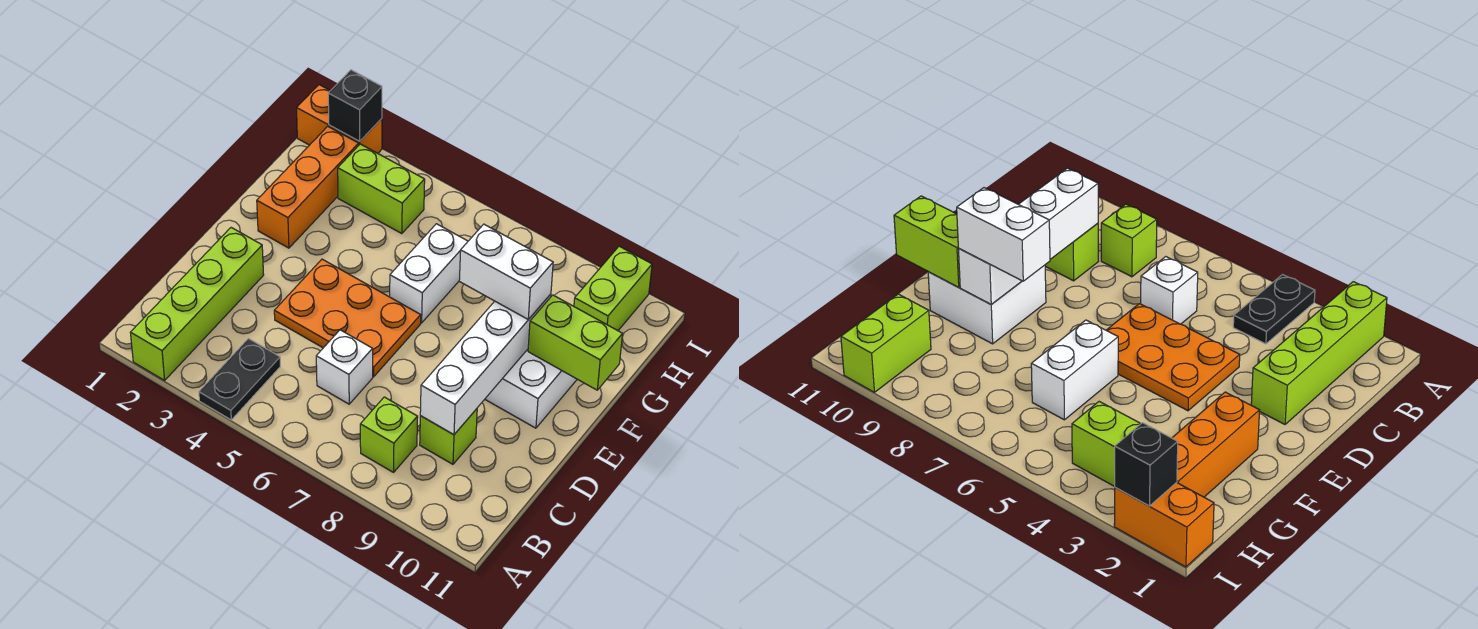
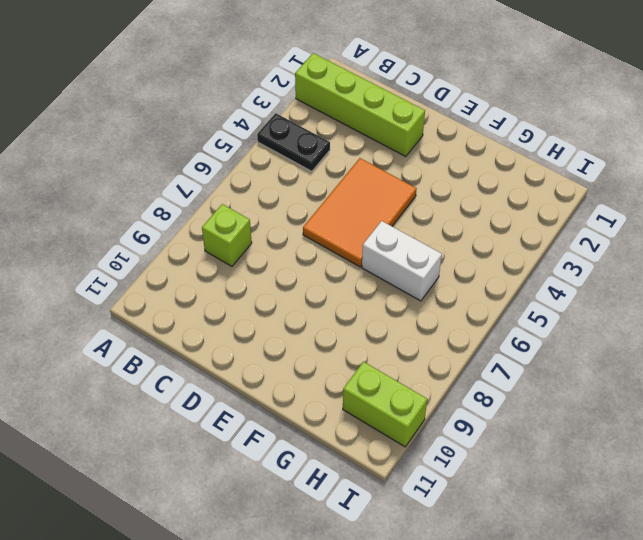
orange tile D4:E6 level 1 -> orange plate D4:E6 level 1
none -> white brick C6 level 1
none -> lime brick C9 level 1
none -> white brick E9:F10 level 1

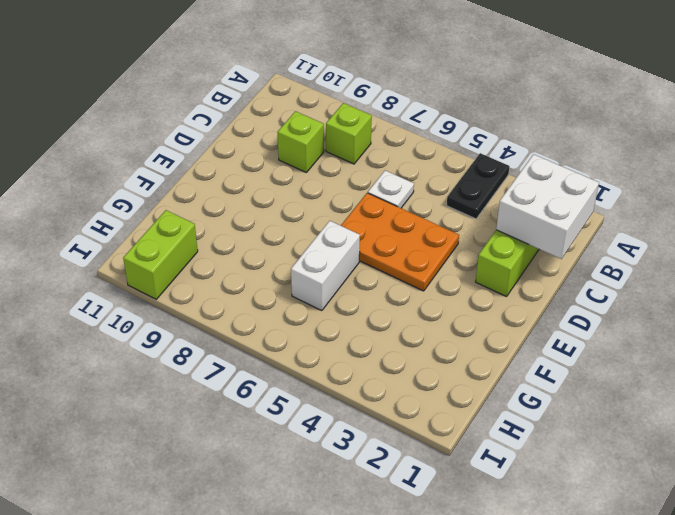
white brick B1:C2 level 2 -> white brick E9:F10 level 1
white plate C6 level 1 -> white brick C6 level 1
none -> orange brick F2:H2 level 1
none -> lime brick H3:H4 level 1
none -> orange brick I1:I2 level 1

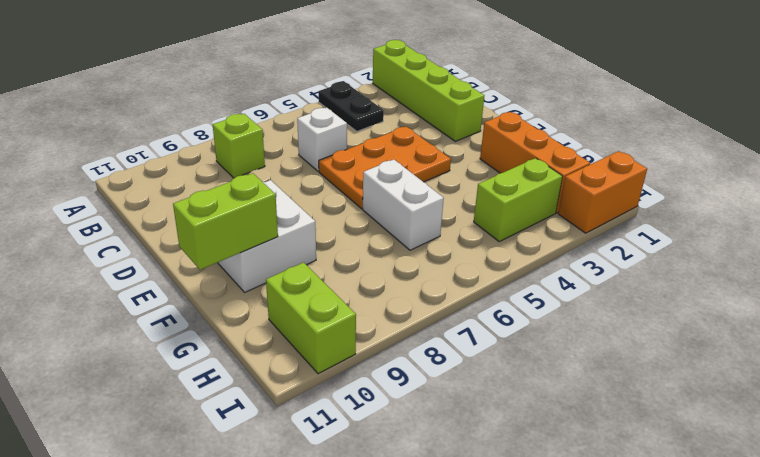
none -> lime brick C9 level 1
none -> white brick C9:F9 level 2
none -> black brick I2 level 2

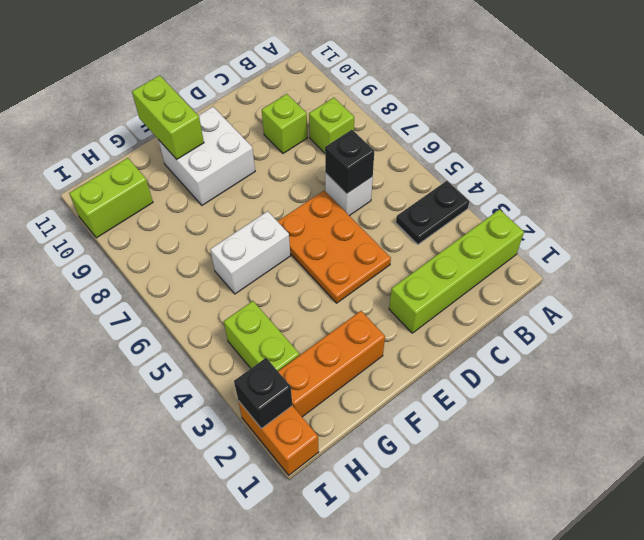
black brick C6 level 2 -> none
none -> white brick C9:F9 level 2
none -> white brick F8:F9 level 3

